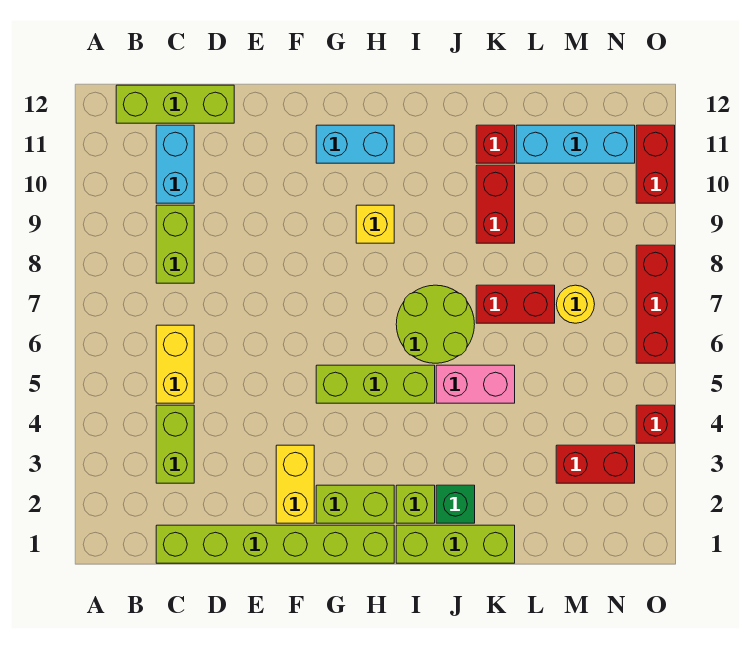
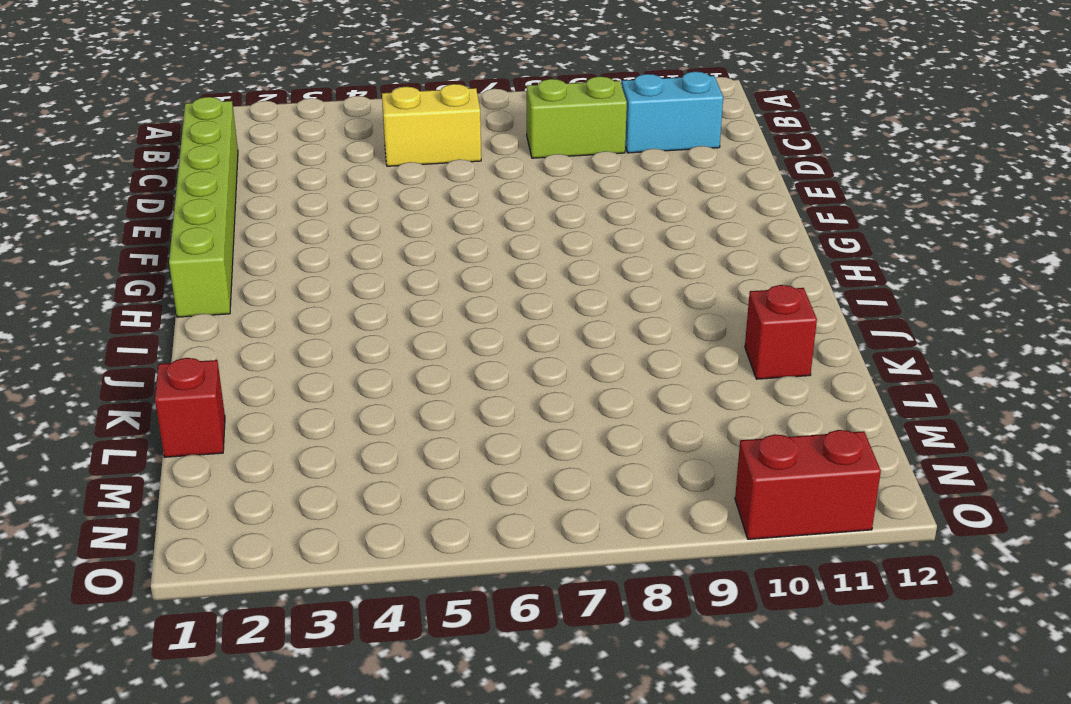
red brick L1 level 1 -> red brick O4 level 1
none -> lime brick B12:D12 level 1
none -> lime brick C3:C4 level 1
none -> yellow brick F2:F3 level 1

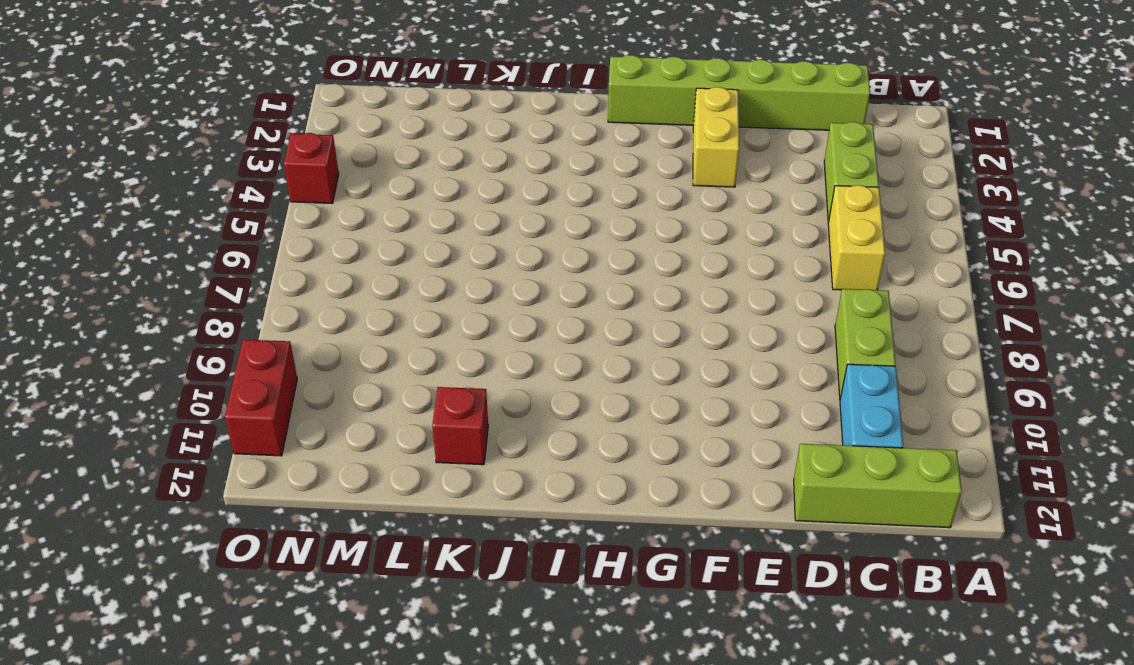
none -> lime brick G2:H2 level 1
none -> lime brick G5:I5 level 1
none -> cyan brick G11:H11 level 1

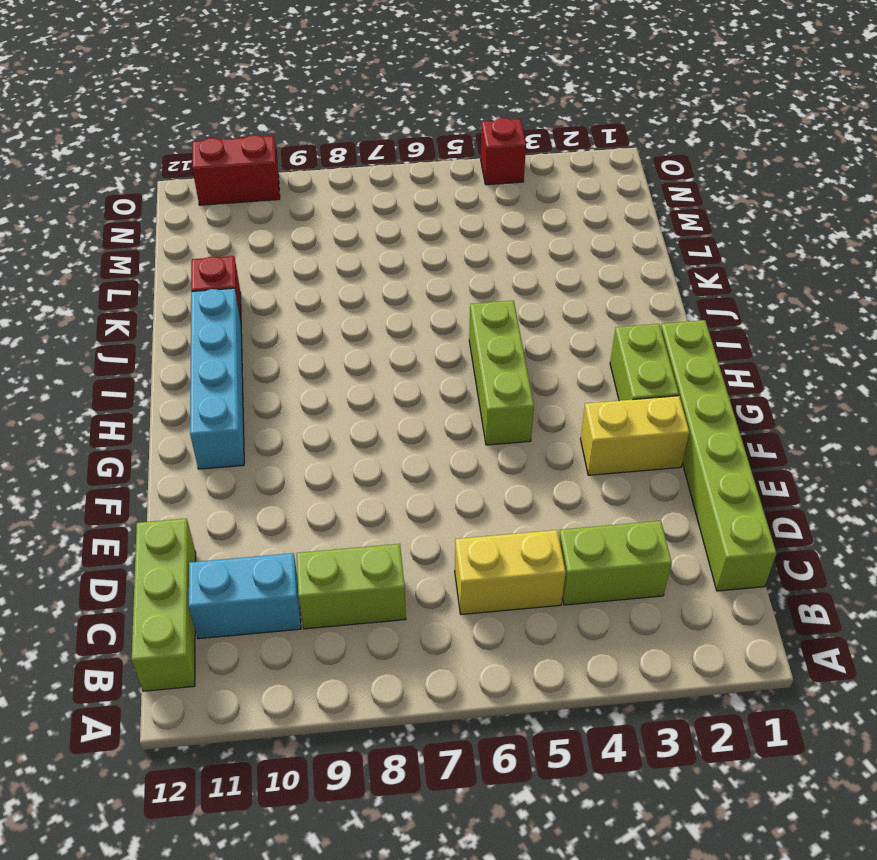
cyan brick G11:J11 level 1 -> cyan brick G11:H11 level 1
none -> yellow brick H9 level 1
none -> lime brick I1:K1 level 1
none -> lime brick I2 level 1

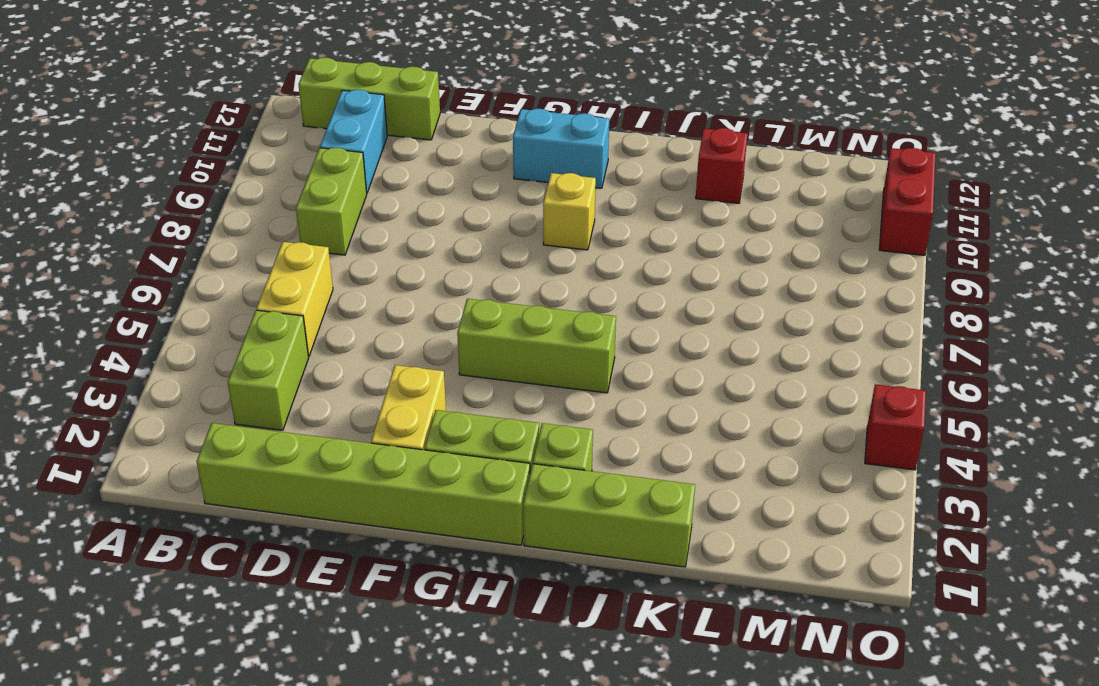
none -> lime round brick I6:J7 level 1
none -> green brick J2 level 1
none -> pink brick J5:K5 level 1

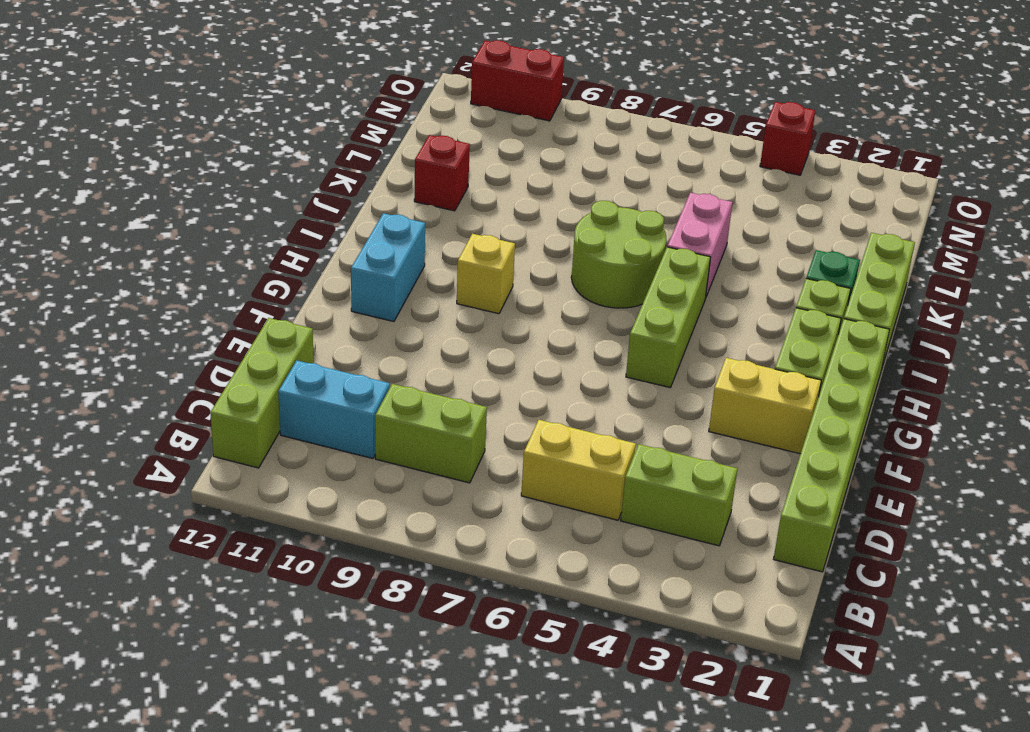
none -> red brick K7:L7 level 1
none -> red brick K9:K10 level 1
none -> cyan brick L11:N11 level 1

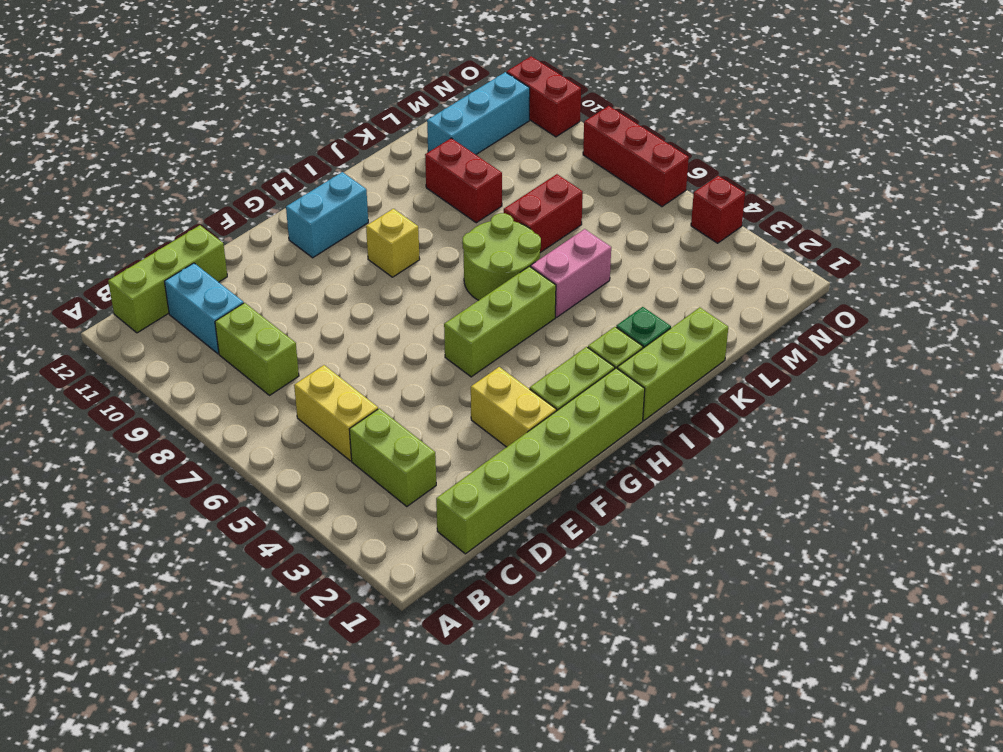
none -> red brick K11 level 1
none -> red brick M3:N3 level 1
none -> yellow round brick M7 level 1

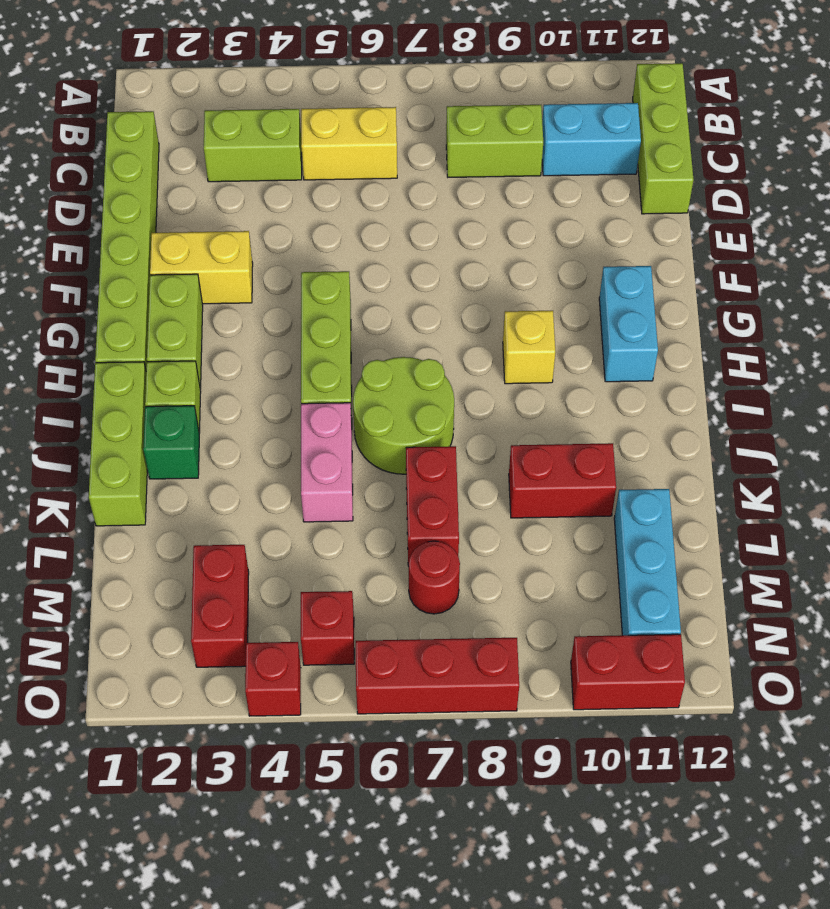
red round brick M7 level 1 -> yellow round brick M7 level 1
red brick N5 level 1 -> red brick K11 level 1

